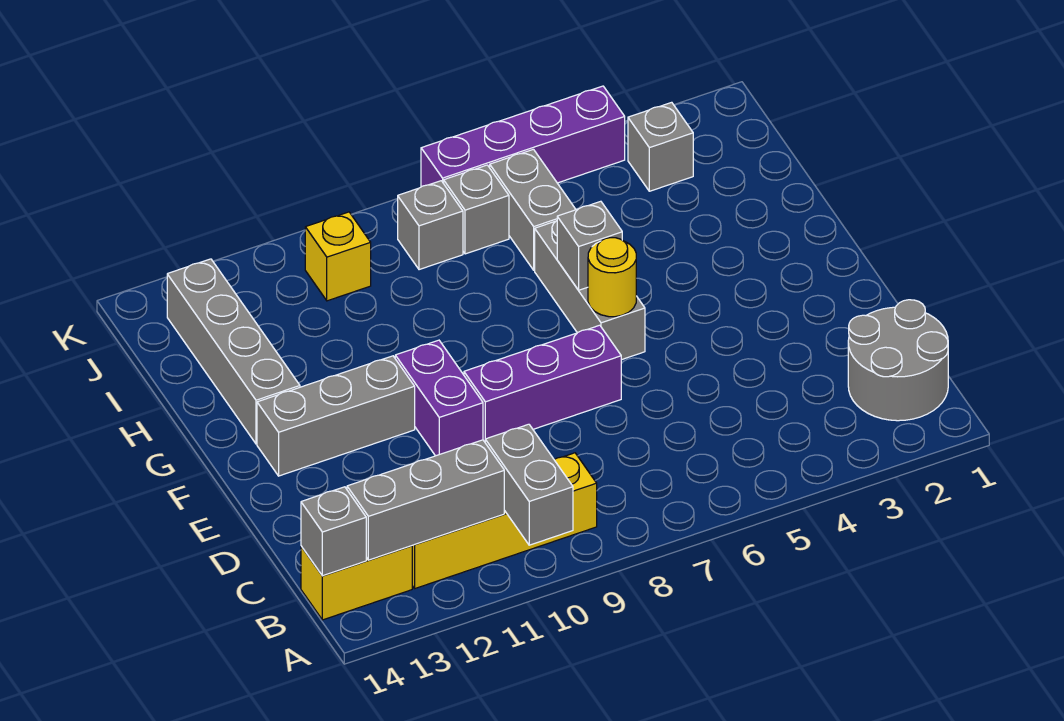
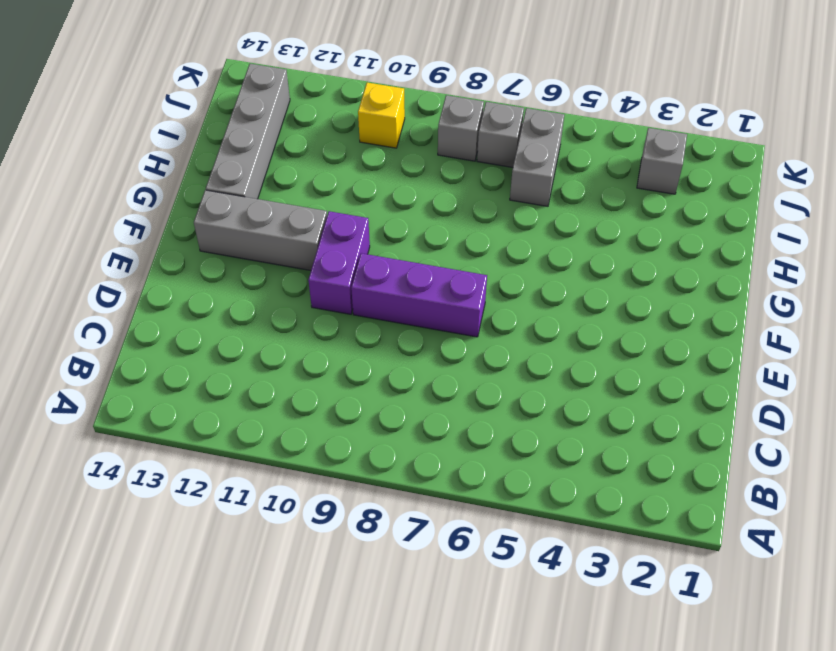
none -> grey round brick B1:C2 level 1
none -> yellow brick B9:B12 level 1
none -> yellow brick B13:B14 level 1

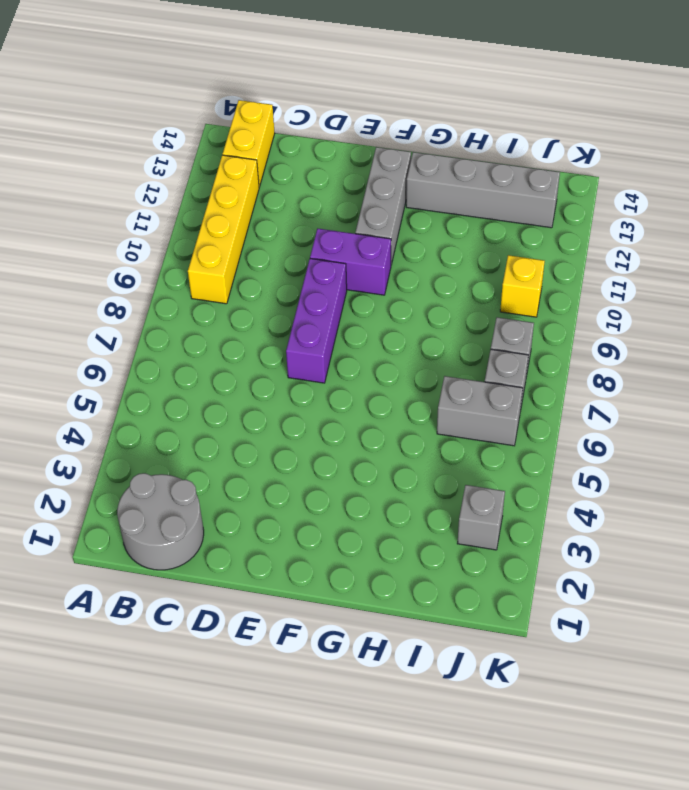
none -> grey brick F6:H6 level 1
none -> purple brick K4:K7 level 1
none -> grey brick A10:B10 level 2

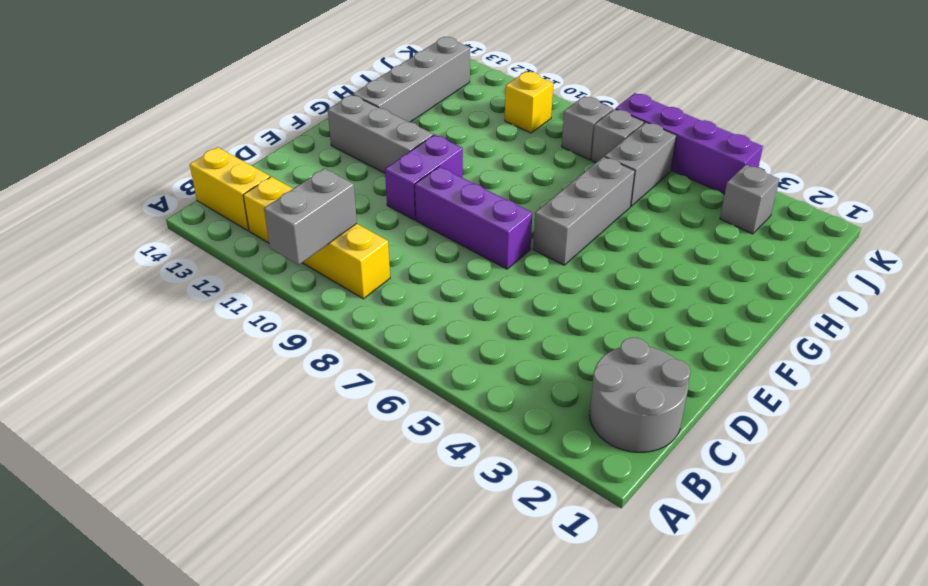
none -> grey brick B11:B13 level 2
none -> grey brick B14 level 2
none -> yellow round brick F6 level 2

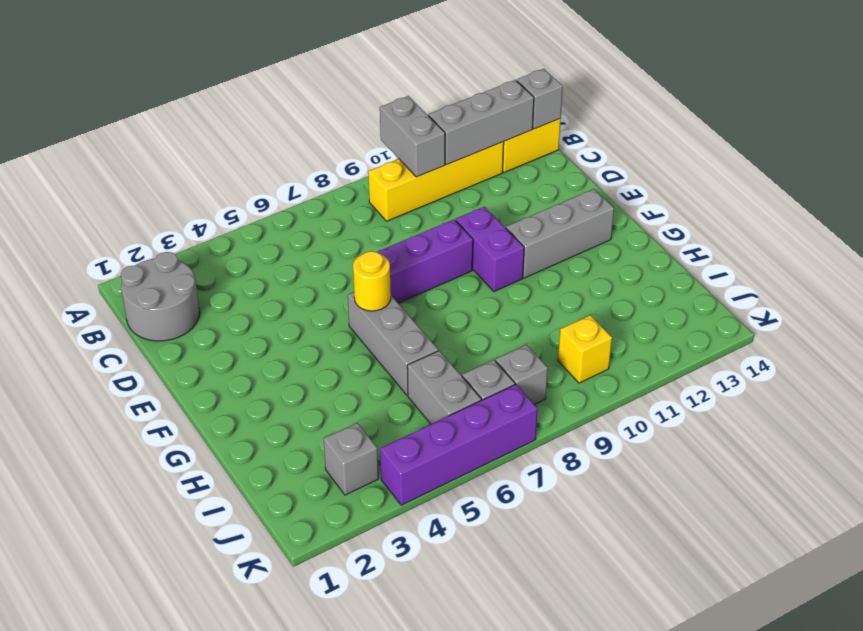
none -> grey brick G13:J13 level 1
none -> grey brick G6 level 2

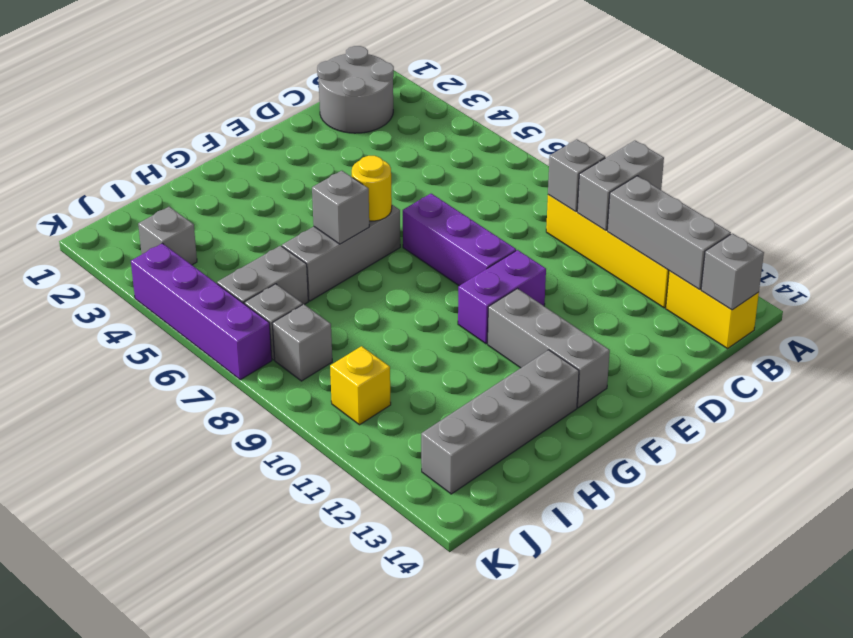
grey brick B9 level 2 -> none

